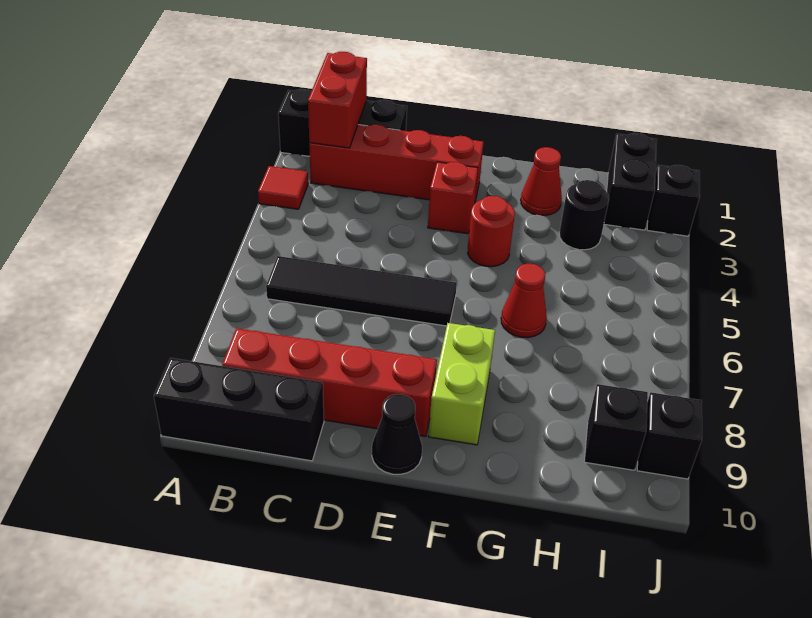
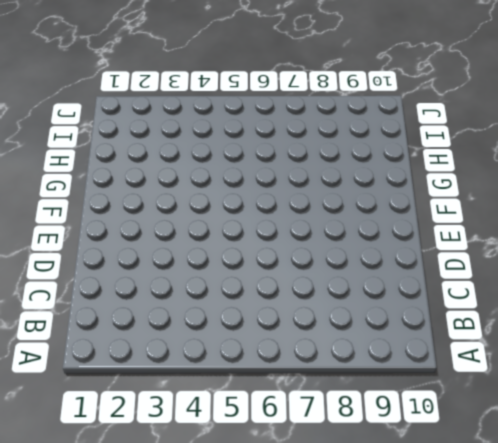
none -> black brick A1:C1 level 1
none -> red tile A3 level 1
none -> black brick A10:C10 level 1

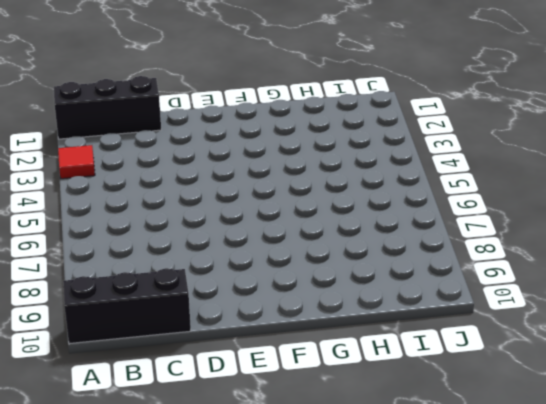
none -> red brick B2:E2 level 1
none -> black tile B6:E6 level 1
none -> red brick B9:E9 level 1

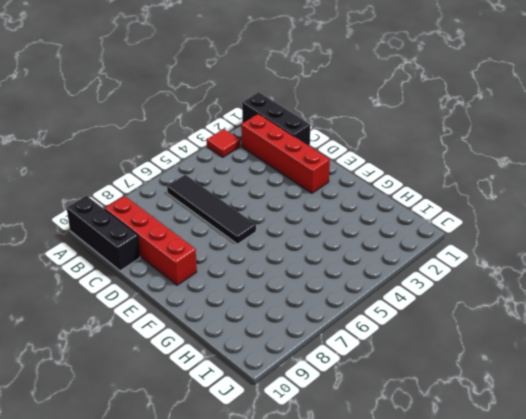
none -> red brick E3 level 1
none -> black cone E10 level 1
none -> red round brick F4 level 1

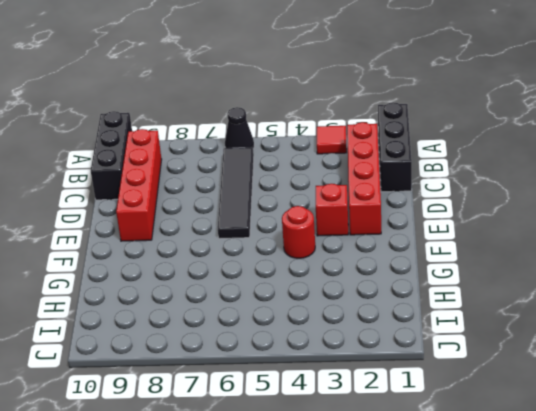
black cone A6 level 1 -> black cone E10 level 1
none -> lime brick F8:F9 level 1
none -> red cone G2 level 1
none -> red cone G6 level 1

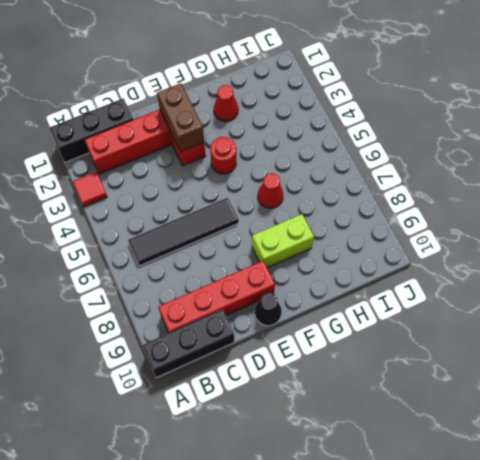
brown brick E2:E3 level 2 -> none
lime brick F8:G8 level 1 -> lime brick F8:F9 level 1
none -> black round brick H3 level 1
none -> black brick I1:I2 level 1
none -> black brick I9 level 1

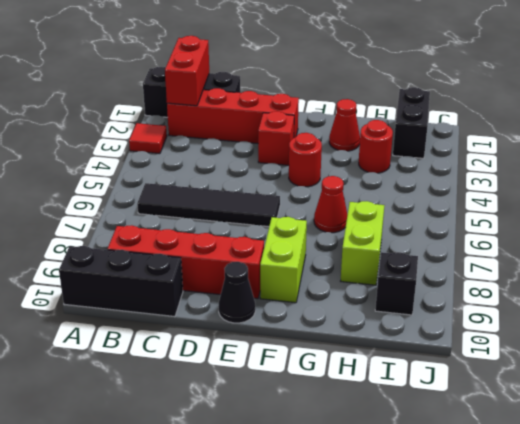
red round brick H3 level 1 -> black round brick H3 level 1
lime brick H7:H8 level 1 -> none
none -> black brick J2 level 1
none -> black brick J9 level 1

